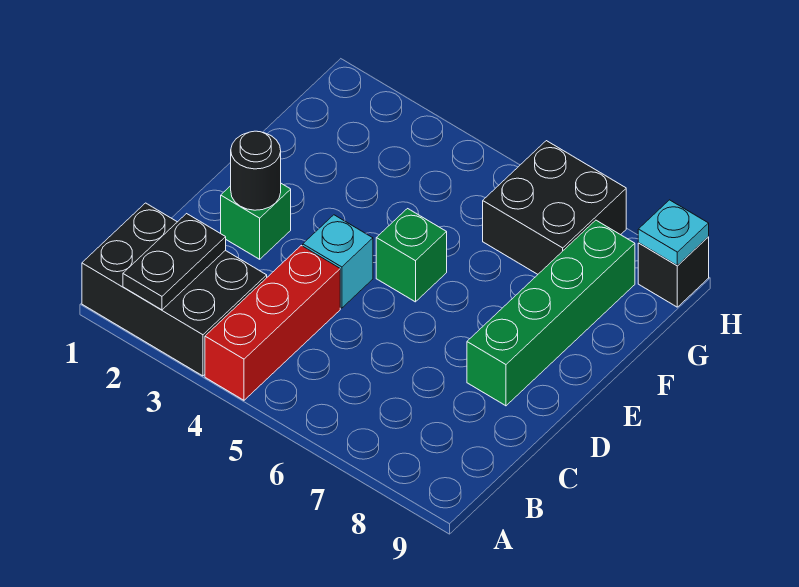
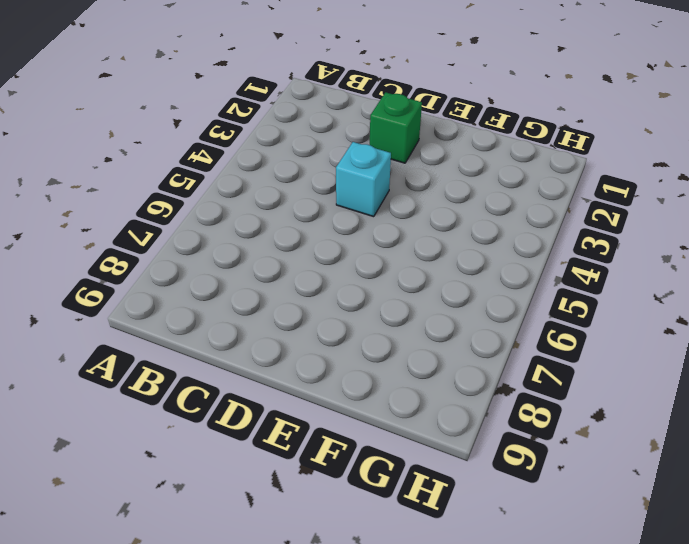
none -> black brick A1:B3 level 1
none -> red brick A4:C4 level 1

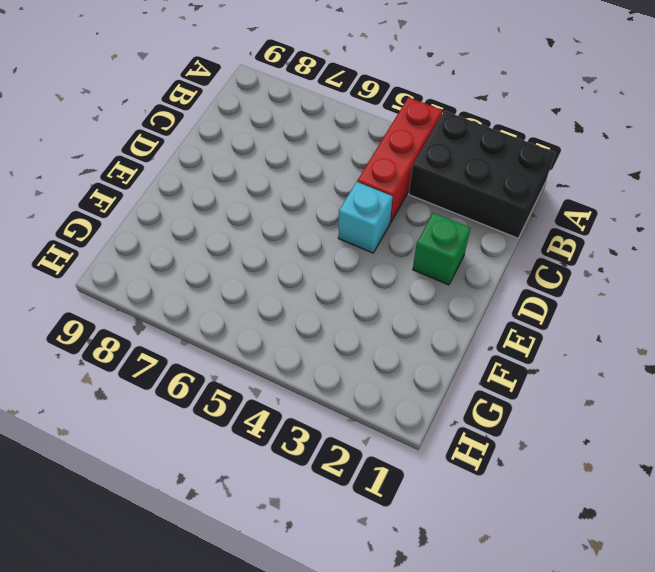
none -> green brick D8:G8 level 1
none -> green brick E5 level 1

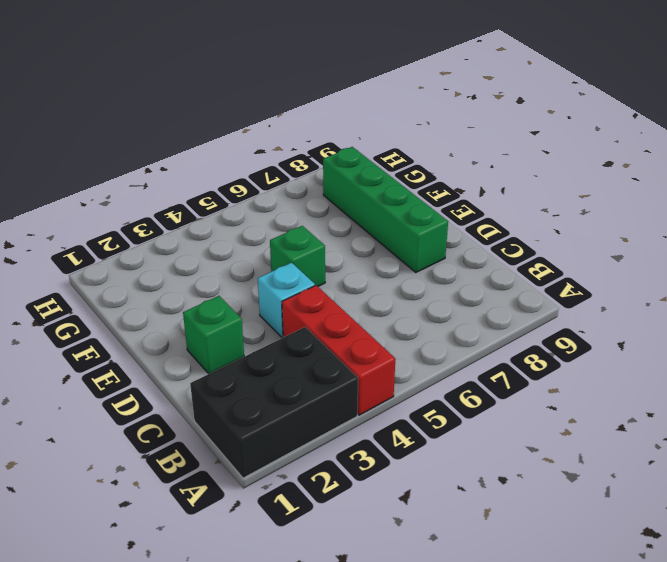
none -> black brick G6:H7 level 1
none -> black brick H9 level 1

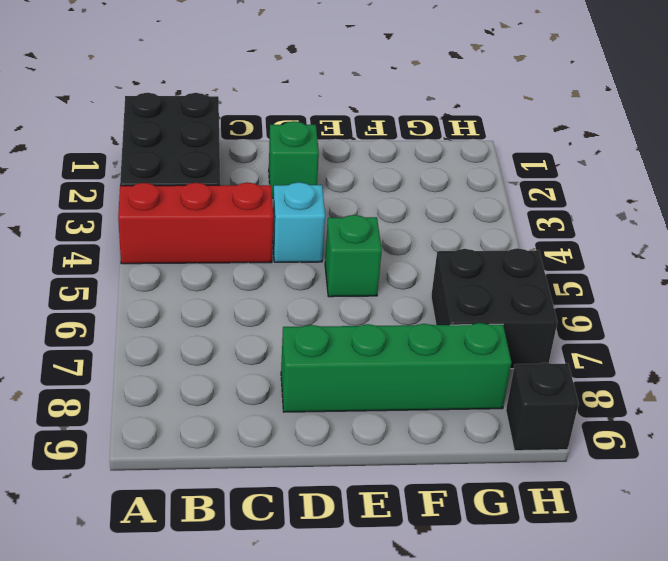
none -> black plate A2:B2 level 2
none -> black round brick D2 level 2

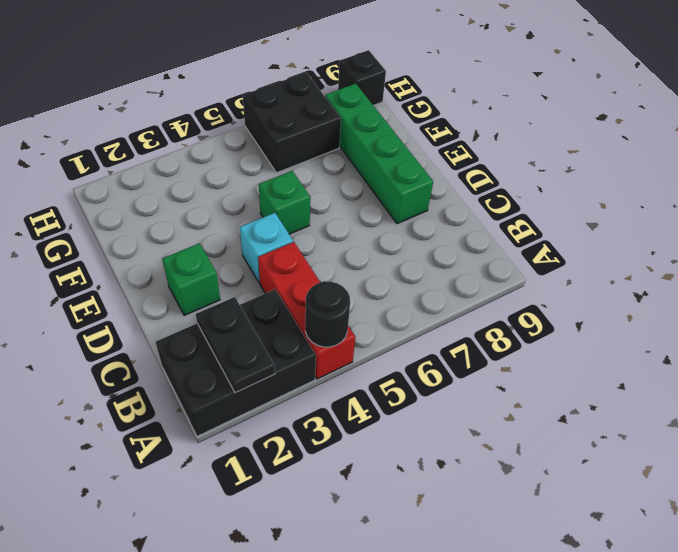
black round brick A4 level 2 -> black round brick D2 level 2
none -> cyan plate H9 level 2

